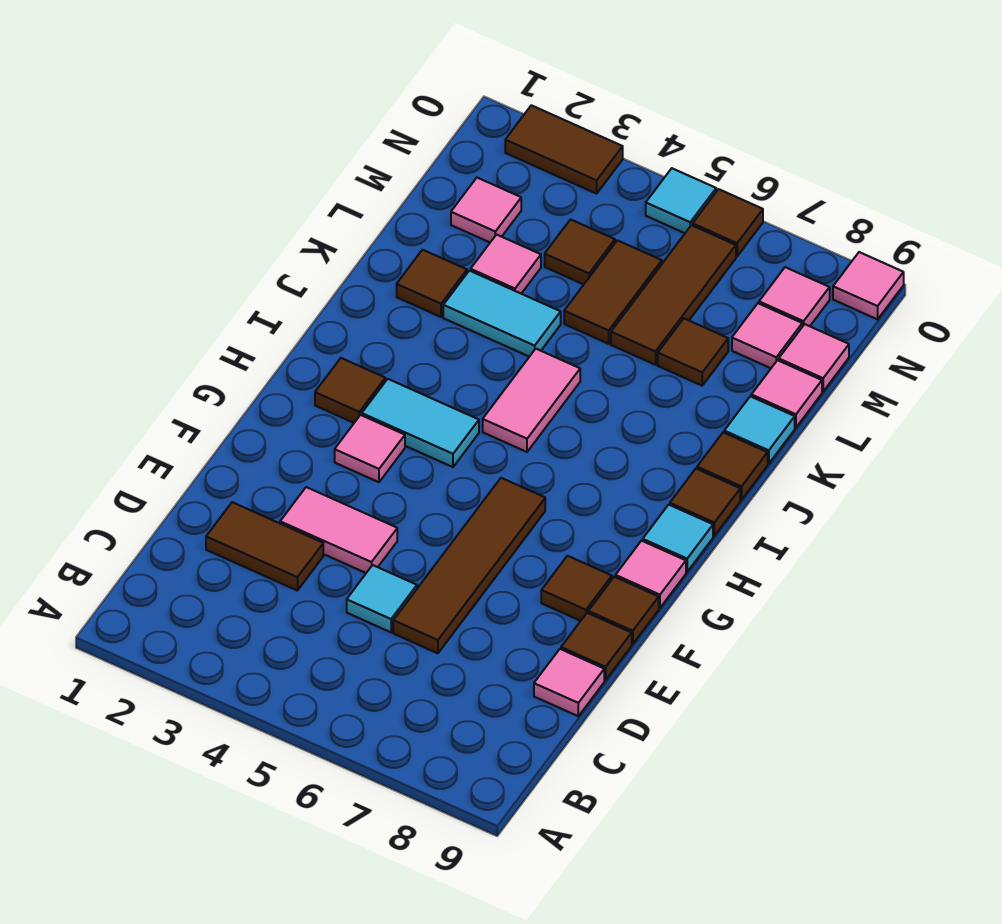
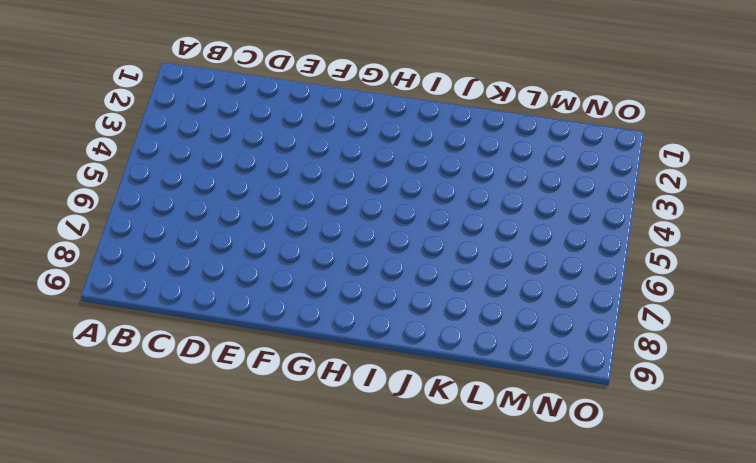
none -> brown tile D2:D3 level 1
none -> cyan tile D5 level 1
none -> brown tile D6:G6 level 1
none -> pink tile D9 level 1

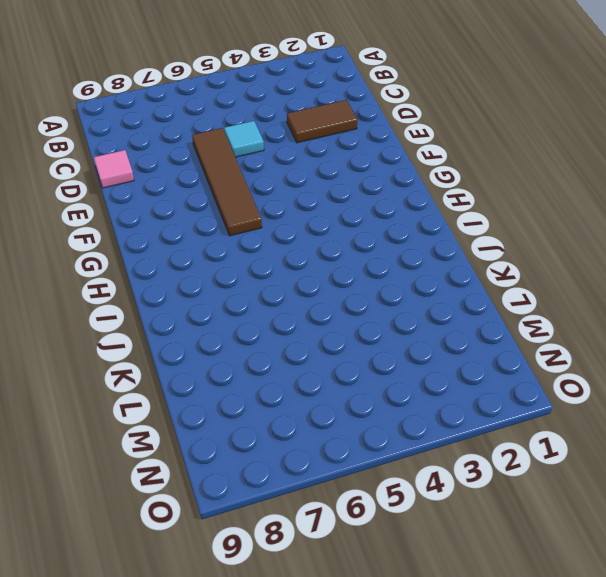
none -> pink tile E3:E4 level 1
none -> brown tile E9 level 1
none -> brown tile F8 level 1
none -> brown tile F9 level 1

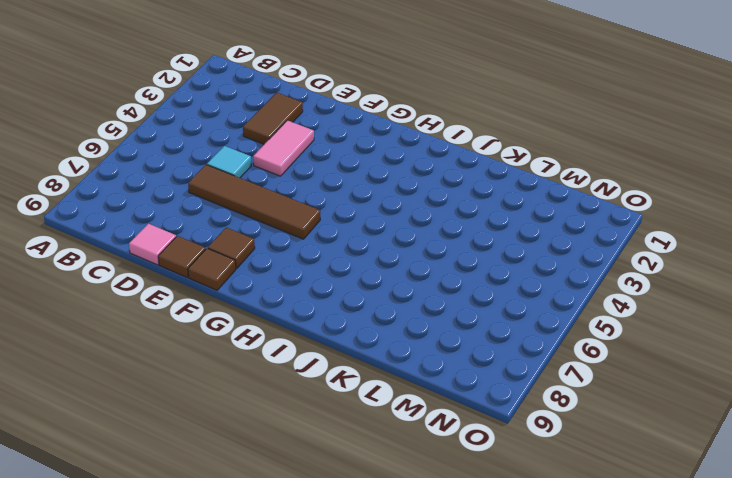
none -> pink tile G3 level 1
none -> pink tile G9 level 1
none -> brown tile H2 level 1
none -> cyan tile H3:H4 level 1

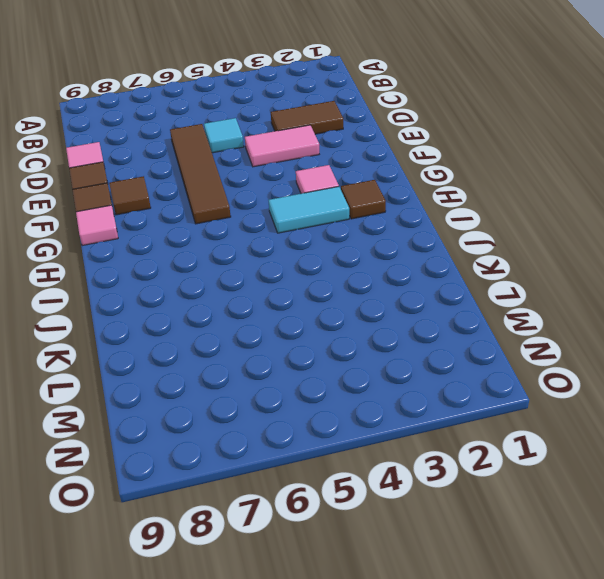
none -> cyan tile H9 level 1
none -> pink tile I5:J5 level 1
none -> brown tile I9 level 1
none -> brown tile J9 level 1

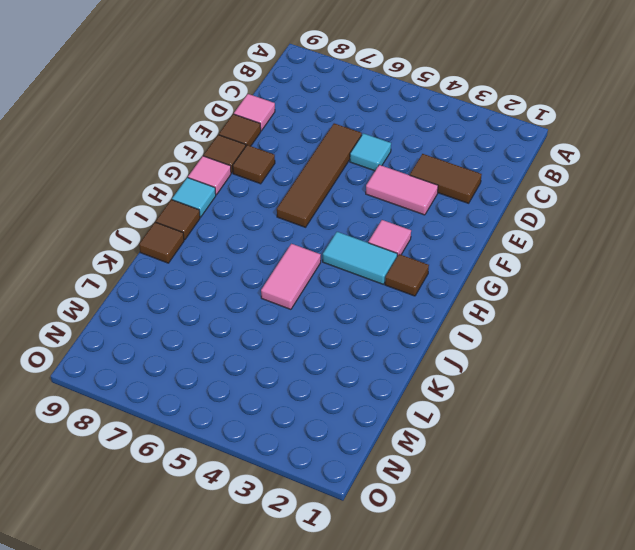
none -> brown tile K2 level 1
none -> cyan tile K3:K4 level 1
none -> cyan tile K9 level 1
none -> pink tile L3 level 1

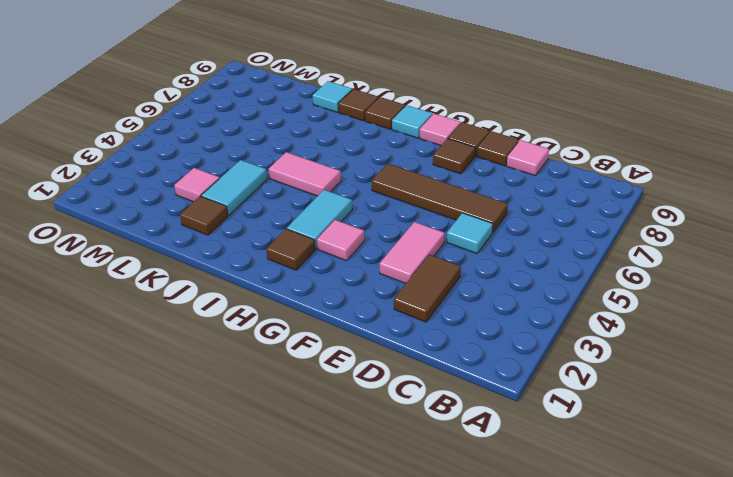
none -> brown tile L5:M5 level 1
none -> brown tile L6:N6 level 1
none -> brown tile L7 level 1
none -> pink tile L9 level 1

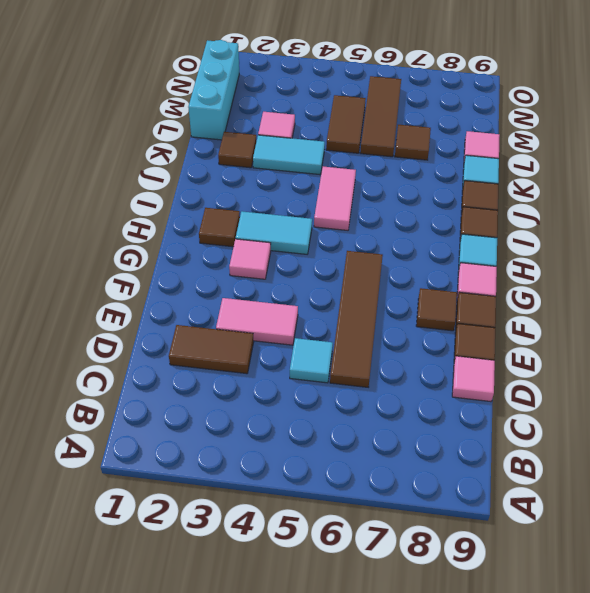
cyan brick L1:N1 level 1 -> none
none -> pink tile M2 level 1
none -> brown tile M4 level 1
none -> pink tile M8 level 1
none -> pink tile M9 level 1

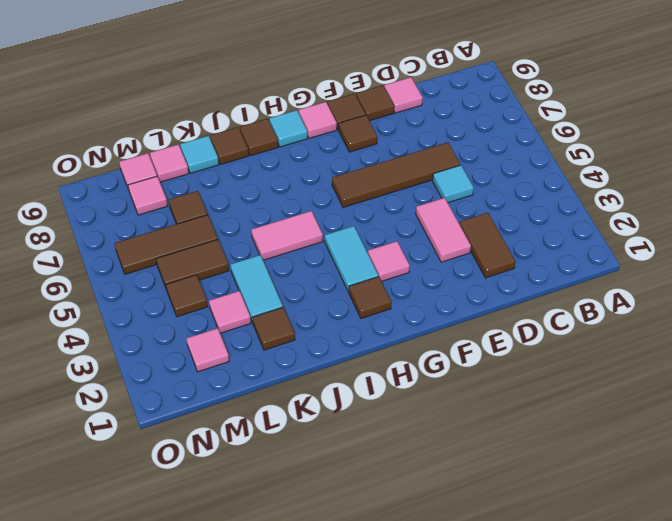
none -> pink tile N8 level 1
none -> brown tile O2:O3 level 1
none -> cyan tile O5 level 1
none -> brown tile O6 level 1

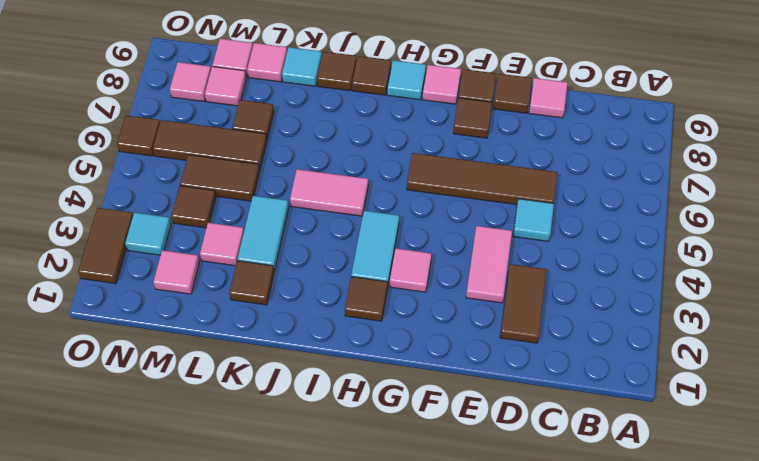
cyan tile N3 level 1 -> cyan tile O5 level 1
none -> pink tile O9 level 1

